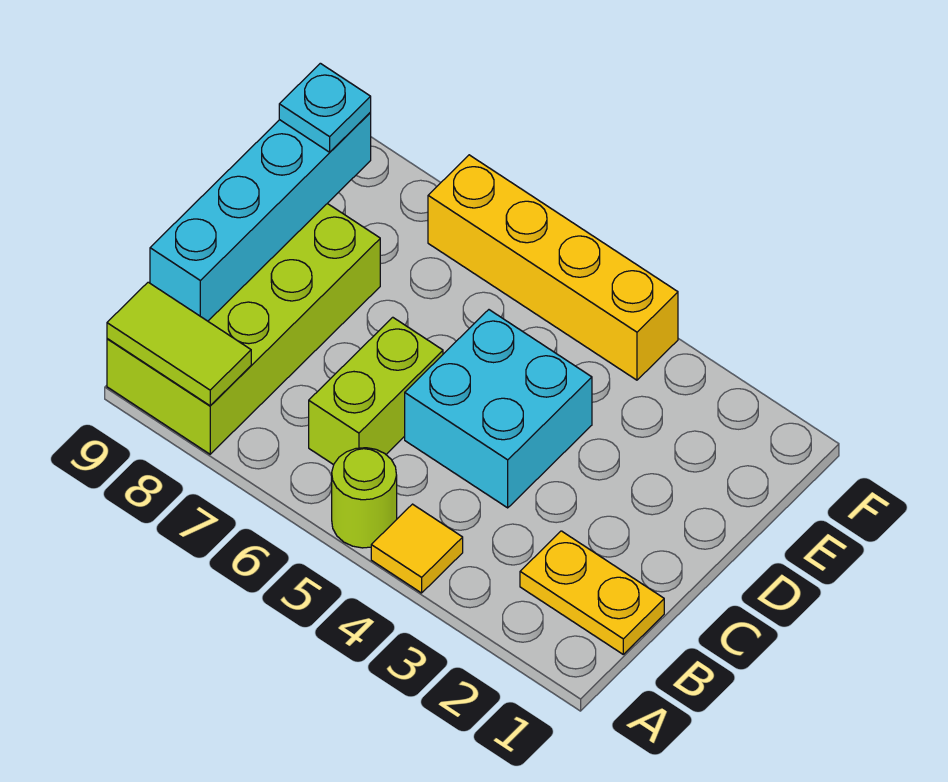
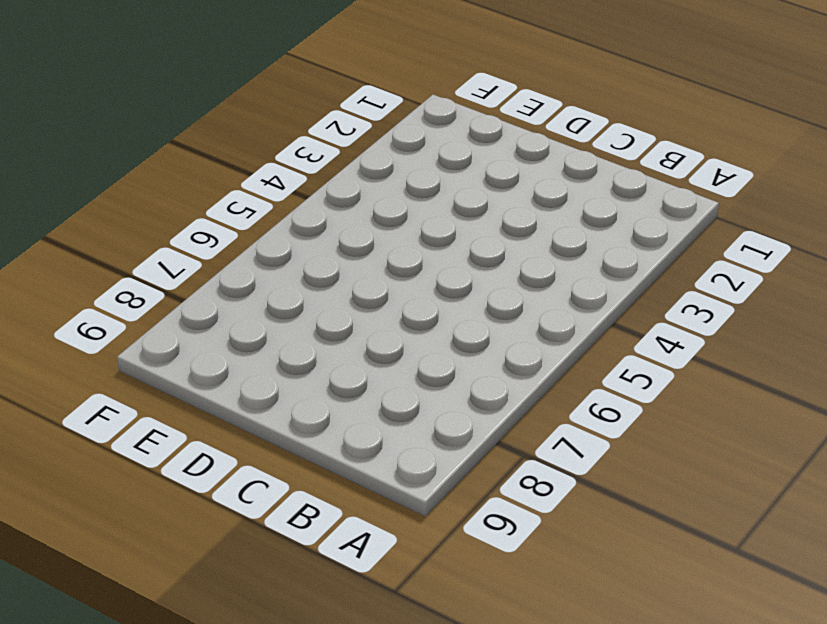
none -> yellow tile A4 level 1
none -> lime round brick A5 level 1

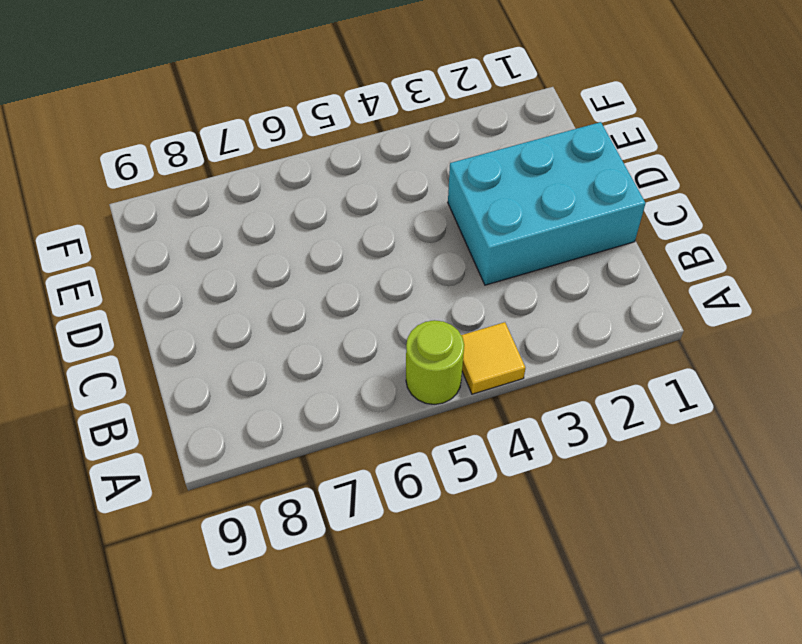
cyan brick C1:D3 level 1 -> none
none -> lime brick A8:D9 level 1
none -> yellow plate B1:B2 level 1

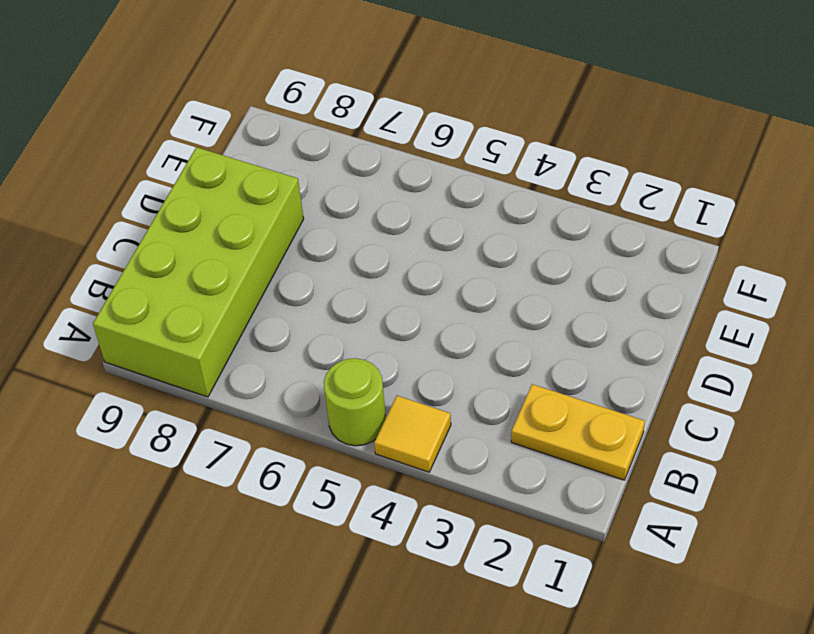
none -> lime brick B6:C6 level 1
none -> cyan brick C4:D5 level 1

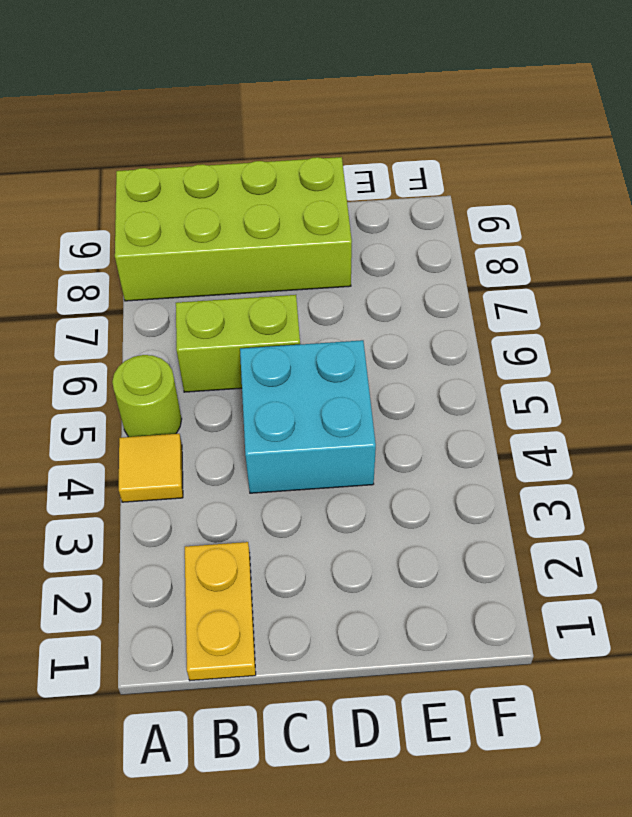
none -> yellow brick F4:F7 level 1
none -> lime tile A8:A9 level 2

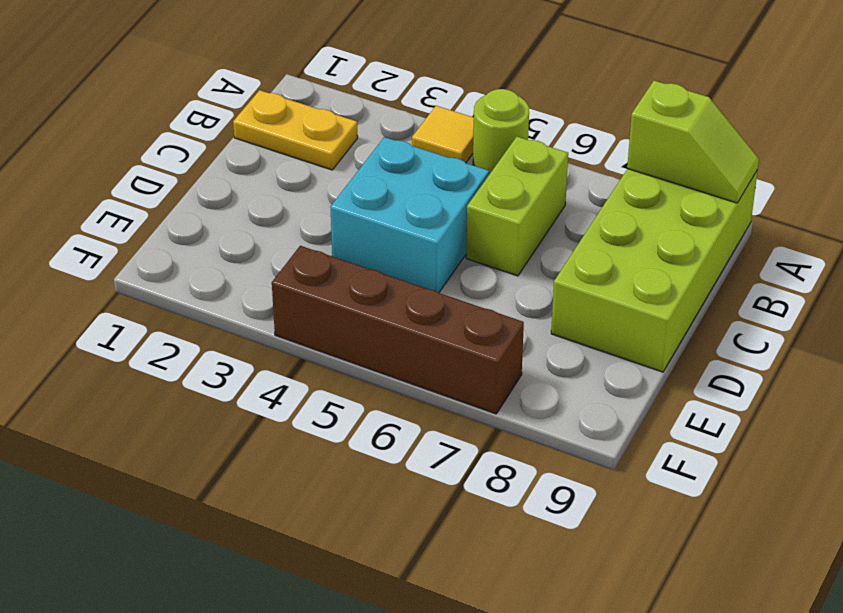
lime slope A8:A9 level 2 top 8 -> lime tile A8:A9 level 2
brown brick F4:F7 level 1 -> yellow brick F4:F7 level 1
none -> cyan brick B9:E9 level 2
none -> cyan plate E9 level 3

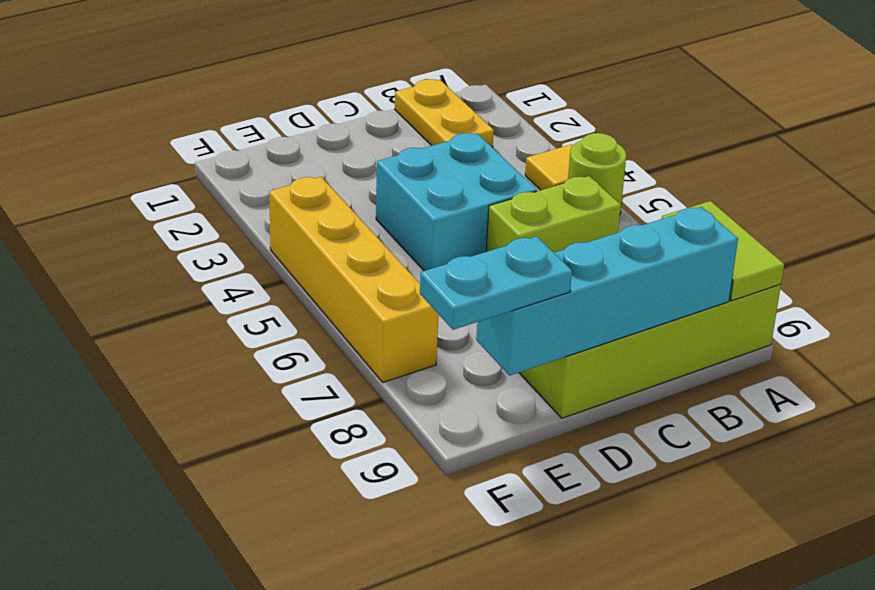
cyan plate E9:F9 level 3 -> cyan plate E9 level 3

